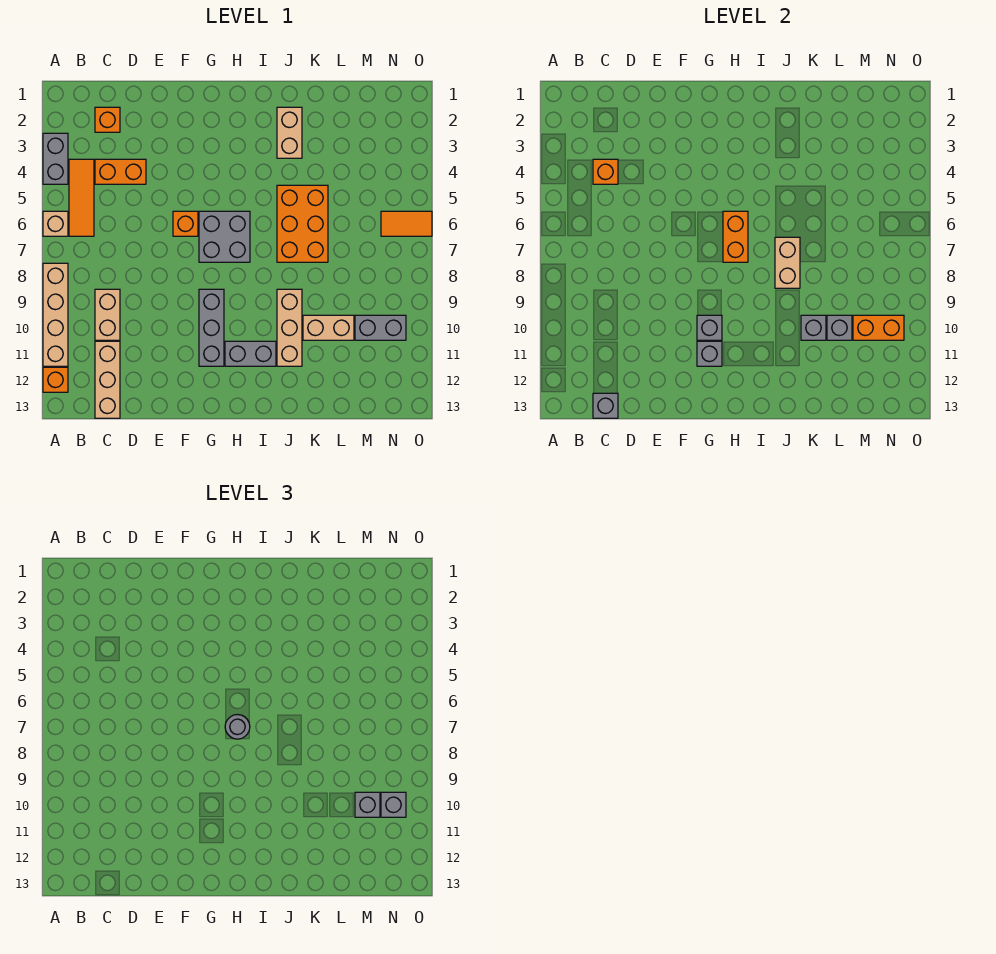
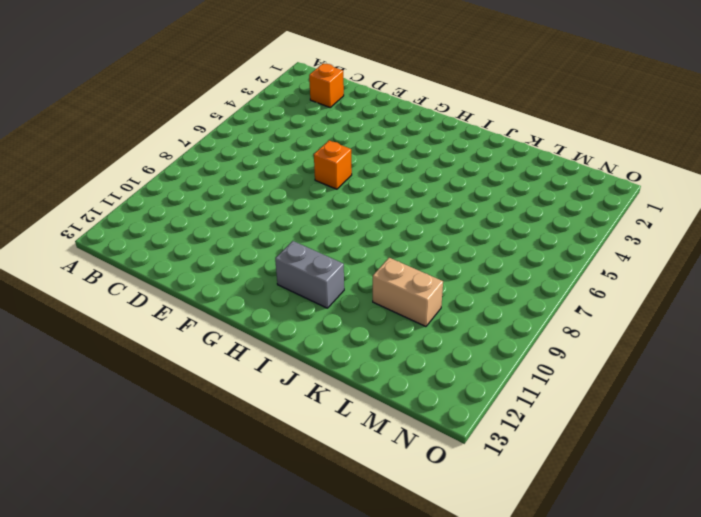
none -> grey brick A3:A4 level 1
none -> tan brick A6 level 1
none -> tan brick A8:A11 level 1
none -> orange brick A12 level 1

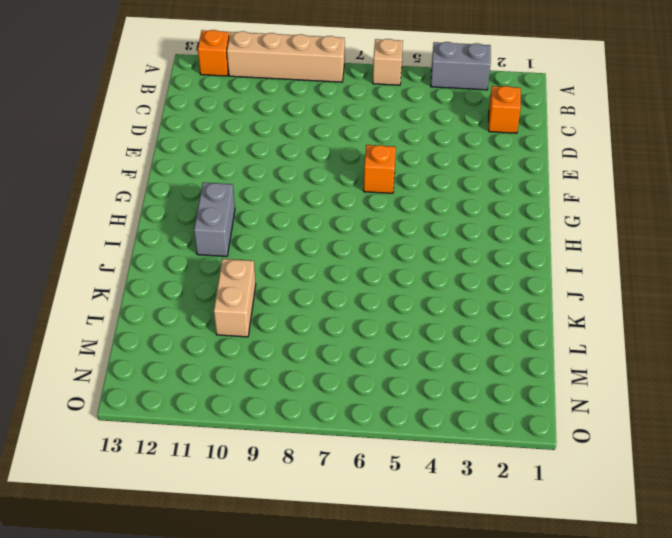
none -> orange tile B4:B6 level 1
none -> orange brick C4:D4 level 1
none -> tan brick C9:C10 level 1
none -> tan brick C11:C13 level 1

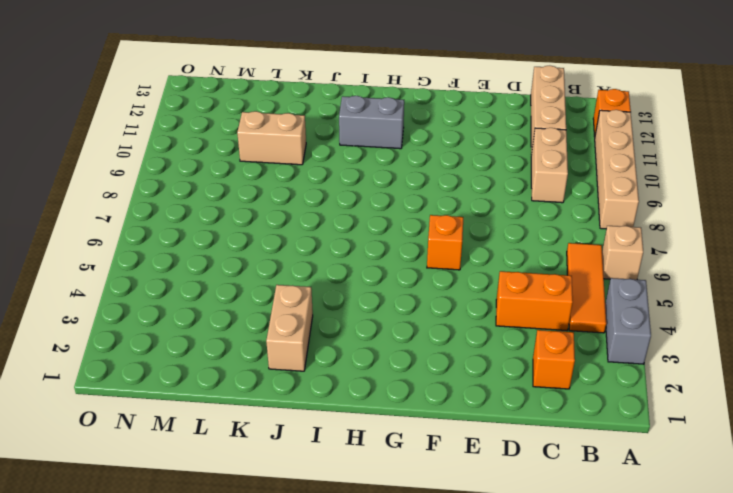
none -> grey brick G6:H7 level 1
none -> grey brick G9:G11 level 1
none -> orange brick J5:K7 level 1
none -> tan brick J9:J11 level 1

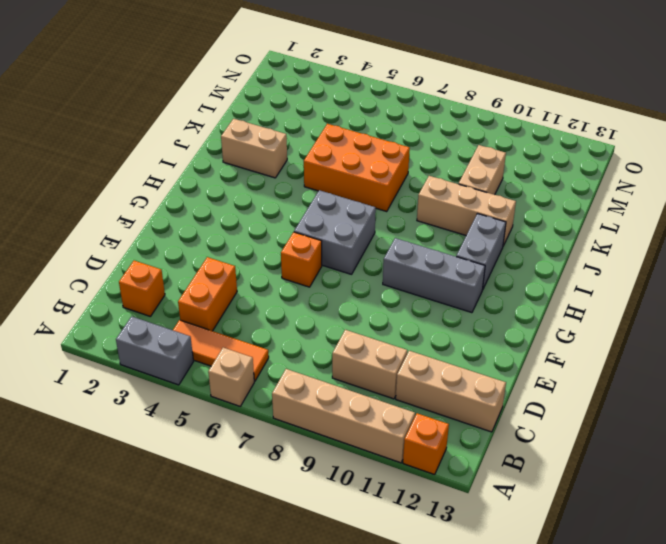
none -> grey brick M10:N10 level 1
none -> orange tile N6:O6 level 1
none -> orange brick C4 level 2
none -> grey brick C13 level 2

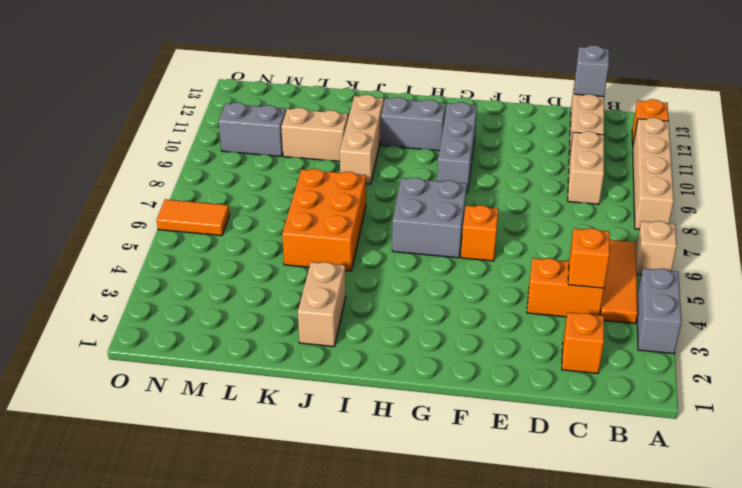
none -> grey brick G10 level 2
none -> grey brick G11 level 2
none -> orange brick H6:H7 level 2
none -> tan brick J7:J8 level 2

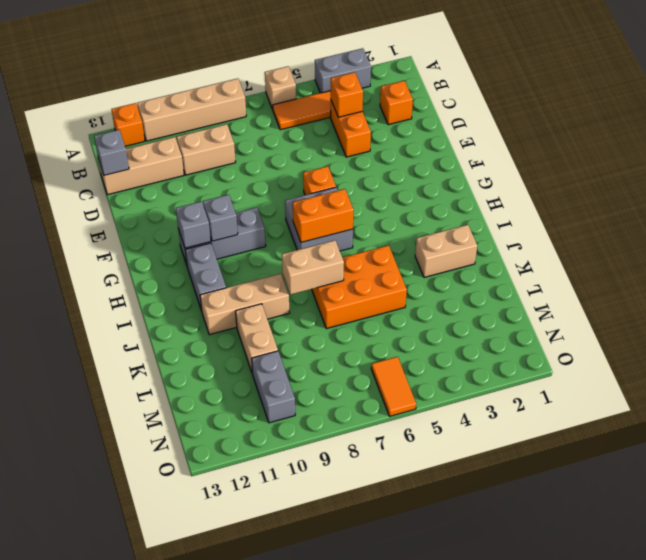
none -> grey brick K10 level 2
none -> grey brick L10 level 2
none -> orange brick M10:N10 level 2
none -> grey round brick H7 level 3

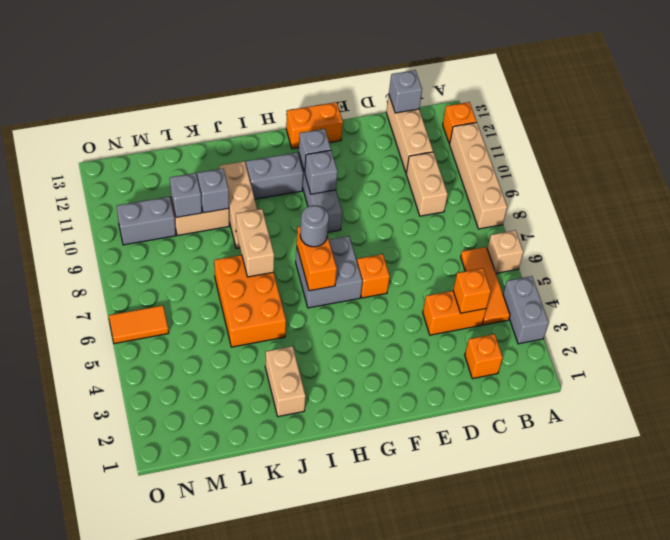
orange brick F13:G13 level 1 -> orange brick M10:N10 level 2
none -> grey brick M10 level 3
none -> grey brick N10 level 3

